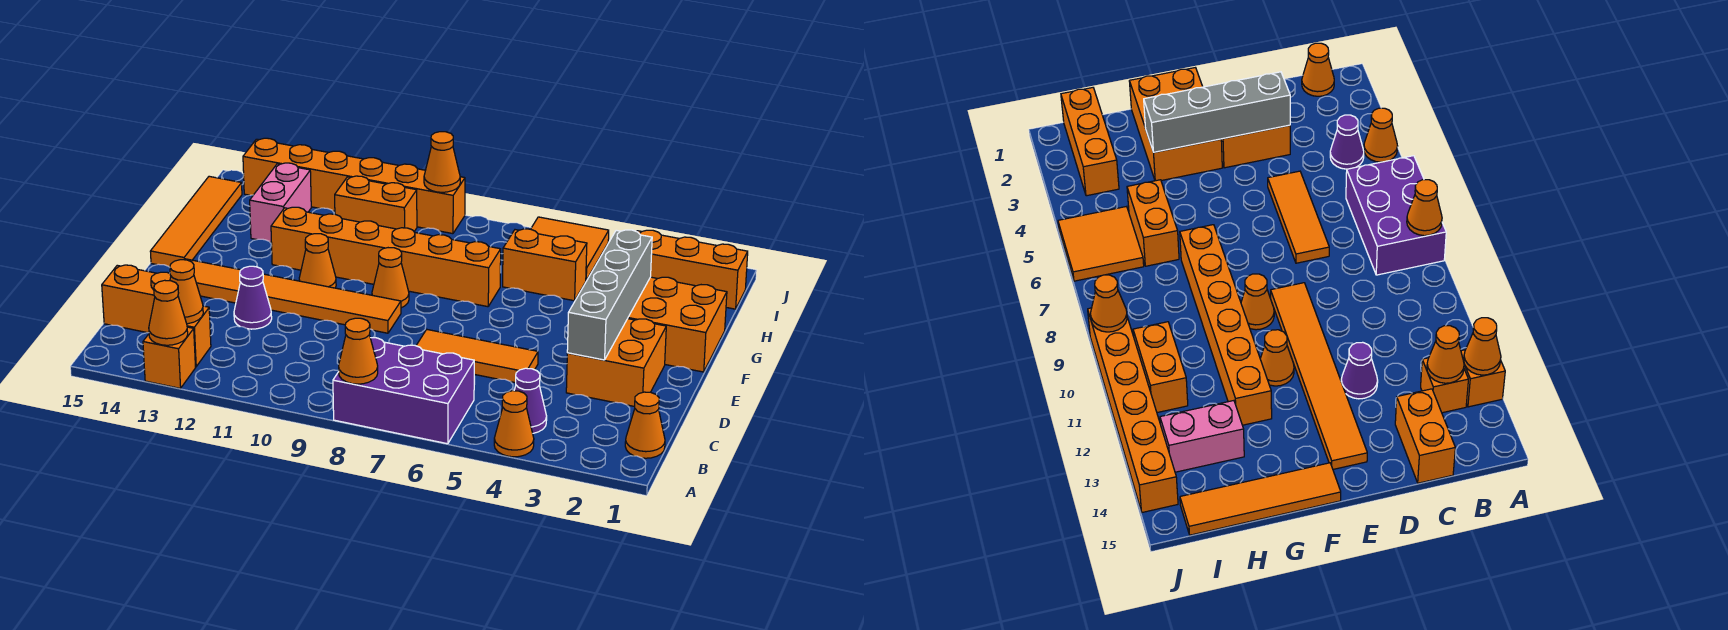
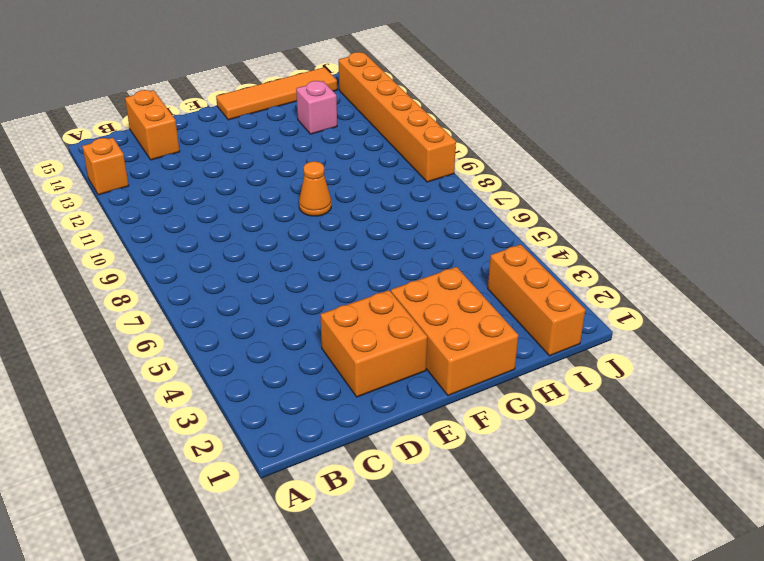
pink brick H13 level 1 -> pink brick H13:I13 level 1
none -> orange cone A4 level 1
none -> purple brick A6:B8 level 1
none -> orange cone B1 level 1

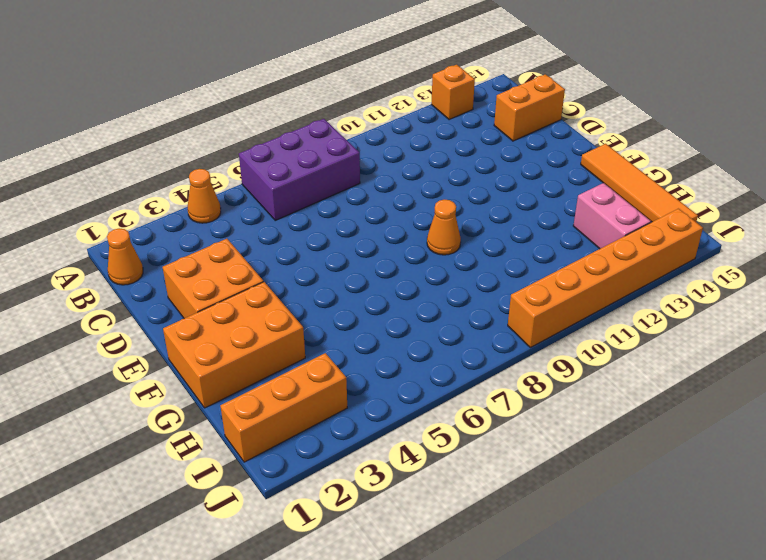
none -> purple cone B4 level 1
none -> orange brick B13 level 1
none -> orange tile D5:D7 level 1

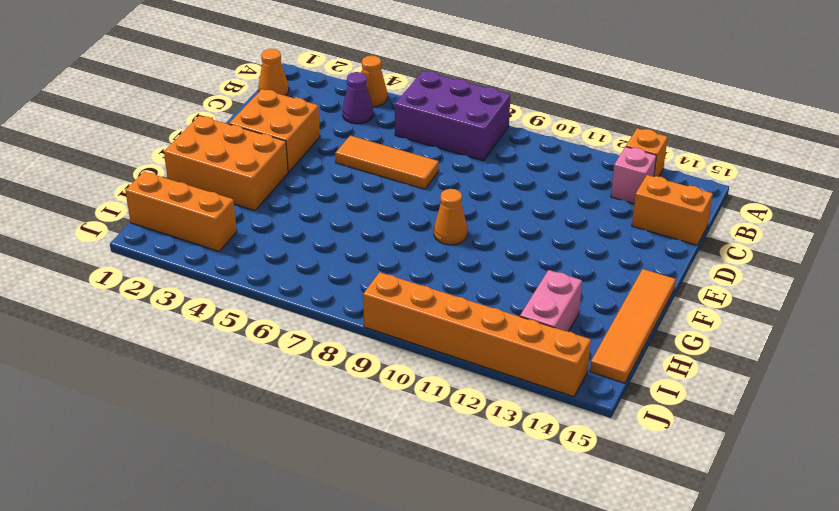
pink brick B13 level 1 -> orange brick B13 level 1
none -> purple cone D12 level 1
none -> orange tile E9:E14 level 1
none -> orange cone F11 level 1

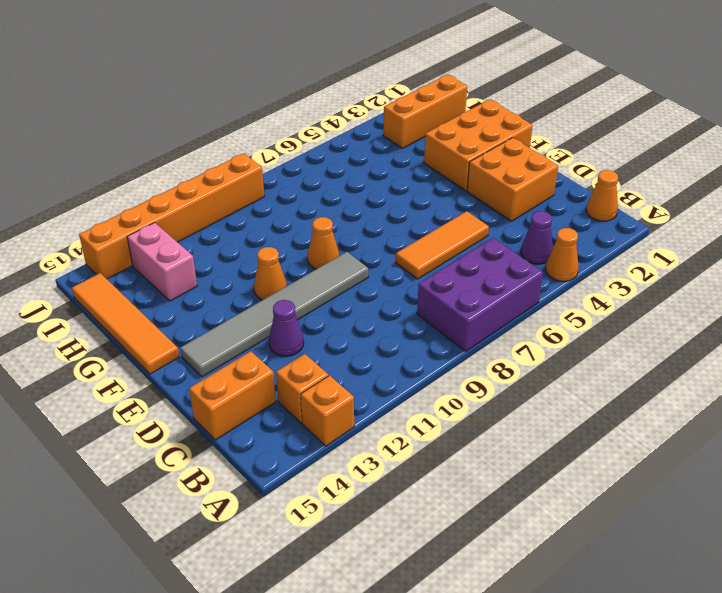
grey tile E9:E14 level 1 -> orange tile E9:E14 level 1
none -> orange brick G7:G12 level 1
none -> orange brick H5:H6 level 1
none -> orange tile I5:J6 level 1

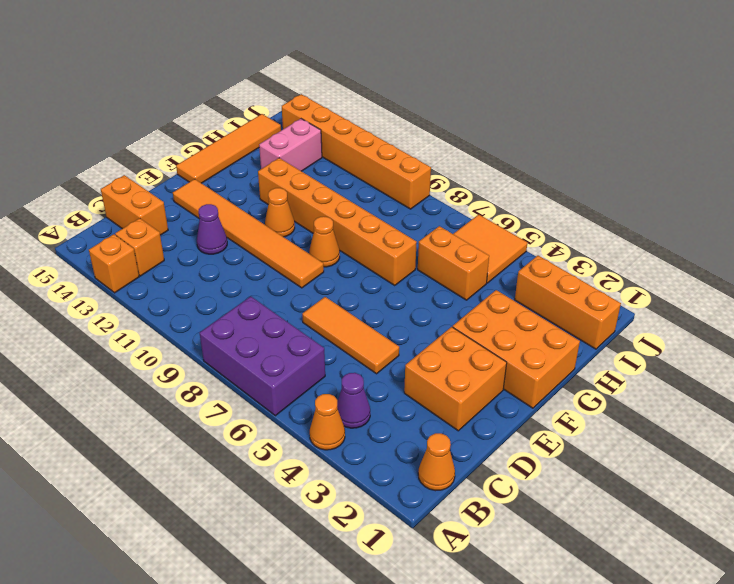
none -> orange brick I10:I11 level 1
none -> orange cone A8 level 2
none -> orange cone A13 level 2

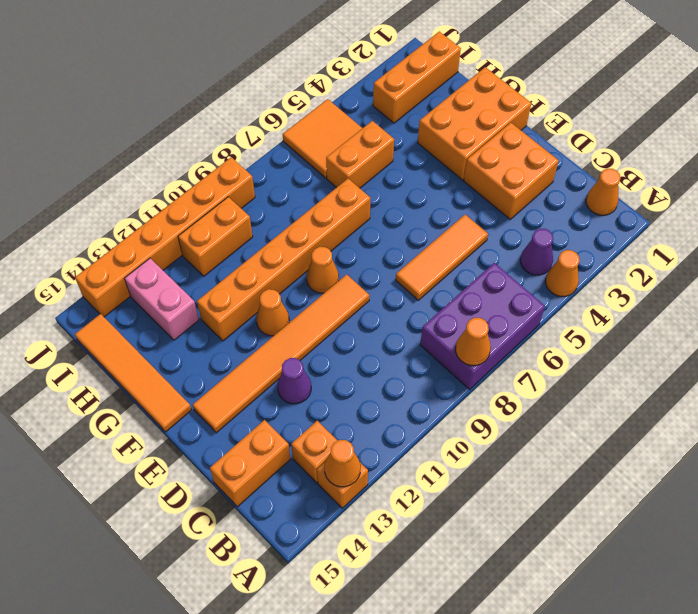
none -> orange cone B13 level 2
none -> grey brick D3:G3 level 2
none -> orange cone J9 level 2

